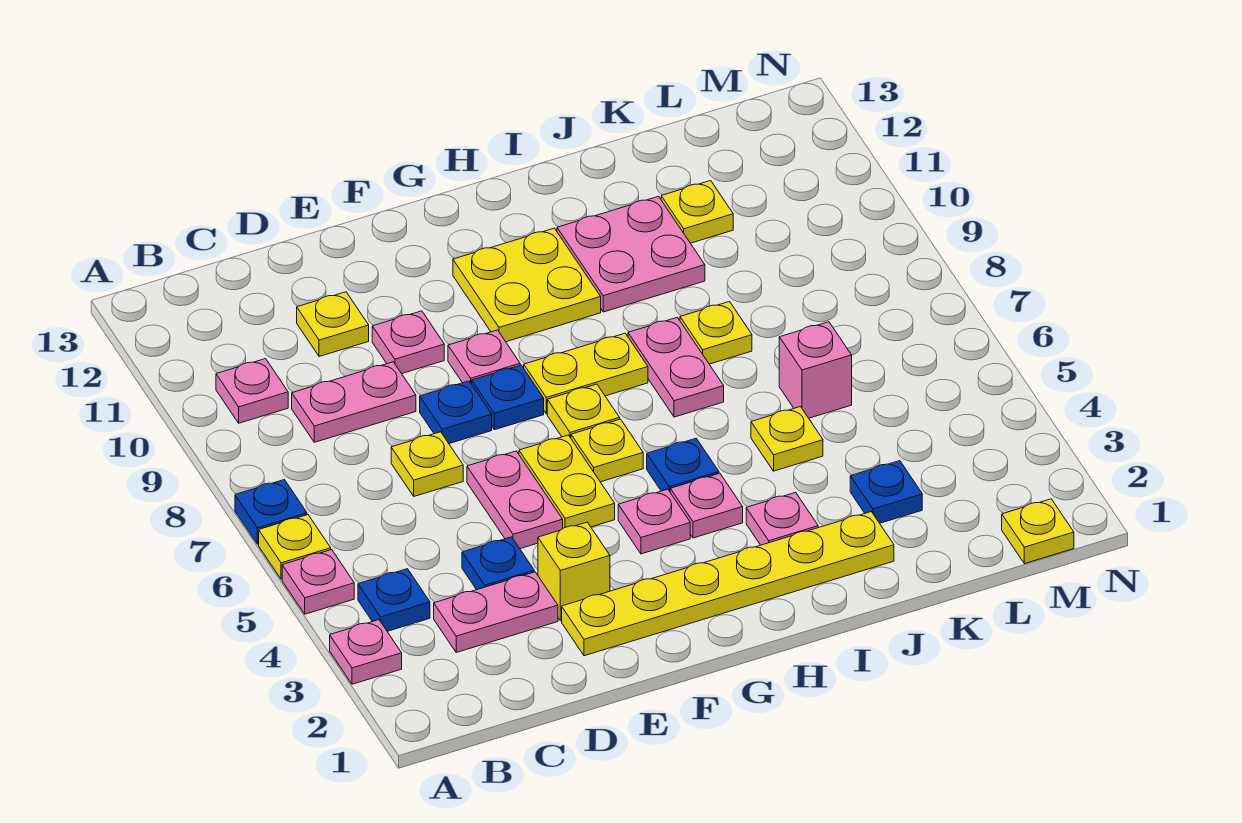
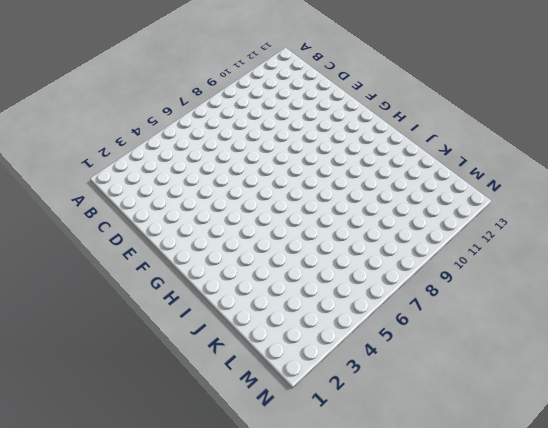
none -> pink plate A3 level 1
none -> pink plate A5 level 1
none -> yellow plate A6 level 1
none -> blue plate A7 level 1

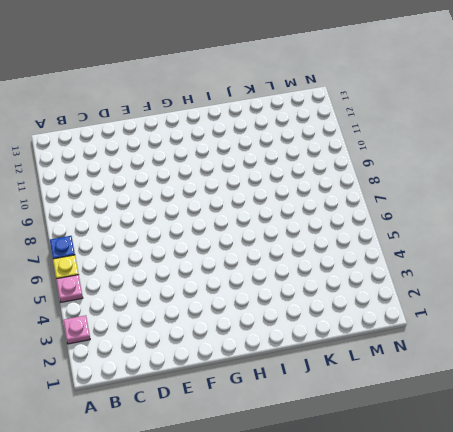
none -> blue plate B4 level 1
none -> pink plate B10 level 1
none -> pink plate C3:D3 level 1
none -> pink plate C9:D9 level 1

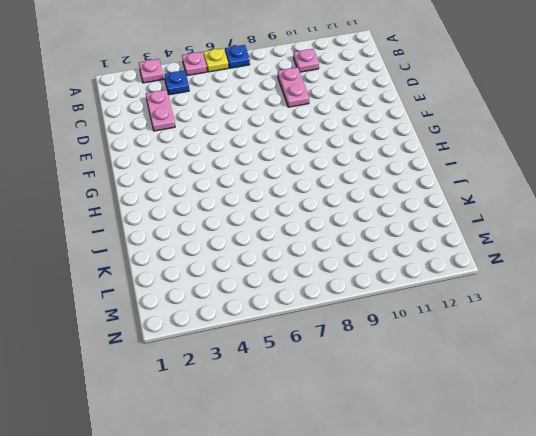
none -> blue plate D4 level 1
none -> yellow plate D7 level 1
none -> yellow plate D11 level 1
none -> yellow plate E2:J2 level 1

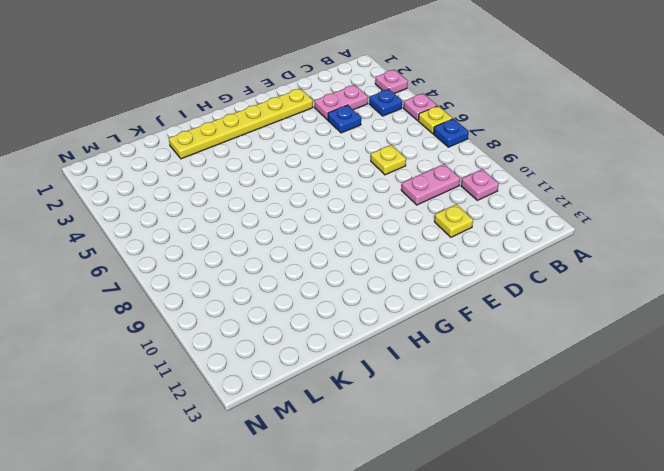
none -> yellow brick E3 level 1
none -> pink plate E5:E6 level 1
none -> blue plate E8 level 1
none -> pink plate E10 level 1

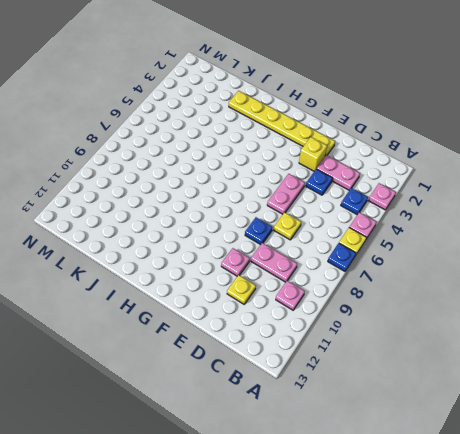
none -> yellow plate F5:F6 level 1
none -> blue plate F8 level 1
none -> pink plate F9 level 1
none -> pink plate G4 level 1

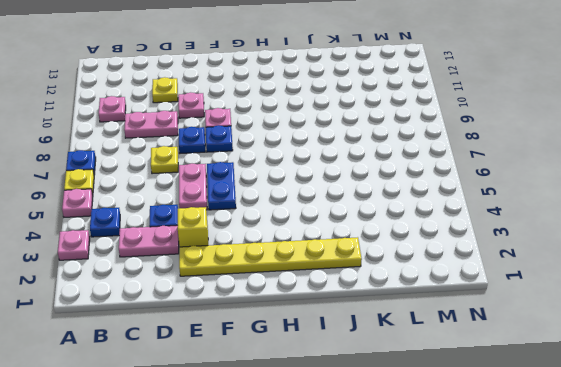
blue plate F5:F6 level 1 -> yellow plate F5:F6 level 1
none -> pink plate G4 level 1
none -> yellow plate G6 level 1
none -> yellow plate G7 level 1
none -> yellow plate G8:H8 level 1

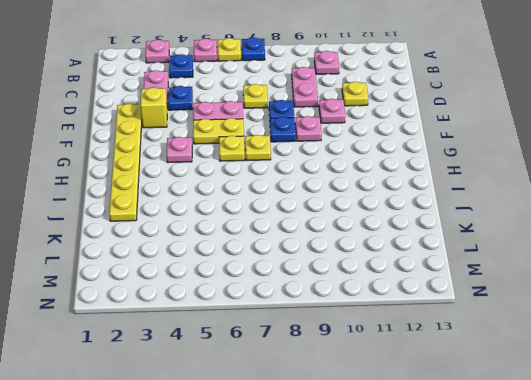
none -> yellow plate G8:H8 level 1
none -> yellow plate G10:H11 level 1
none -> pink plate H4 level 1
none -> blue plate H5 level 1

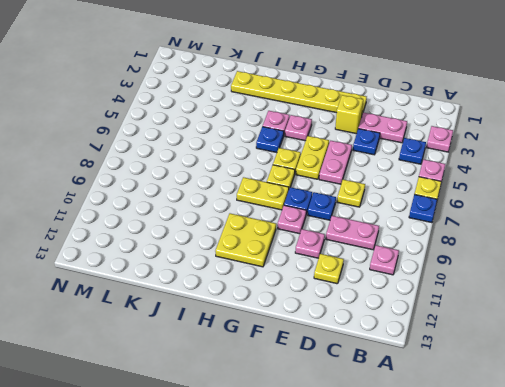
none -> pink plate I3 level 1
none -> pink plate I7:I8 level 1
none -> pink plate I10:J11 level 1
none -> yellow plate J5 level 1

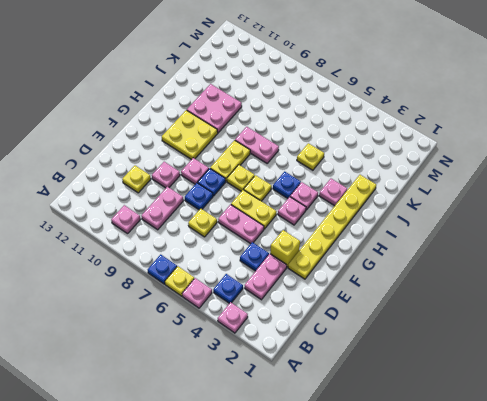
none -> yellow plate J8 level 1
none -> blue plate K3 level 1
none -> pink brick K6 level 1
none -> yellow plate K11 level 1

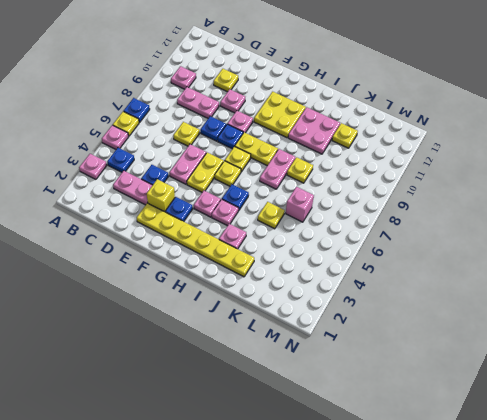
blue plate F3 level 1 -> blue plate K3 level 1
none -> yellow plate M1 level 1

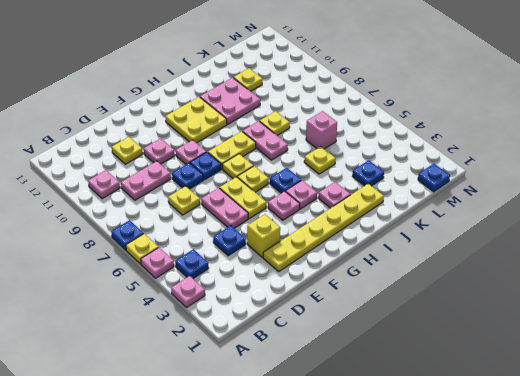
blue plate M1 level 1 -> yellow plate M1 level 1
none -> pink plate C3:D3 level 1

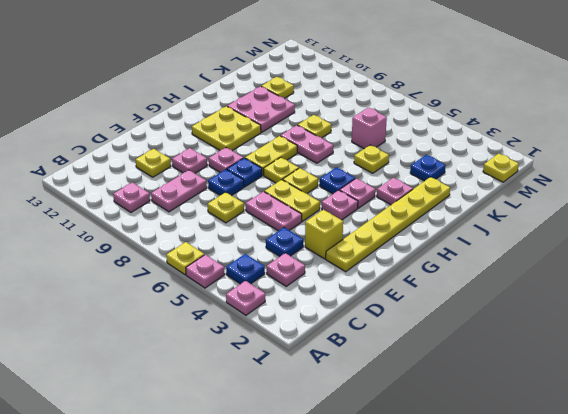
pink plate C3 level 1 -> pink plate C3:D3 level 1
none -> blue plate A7 level 1

